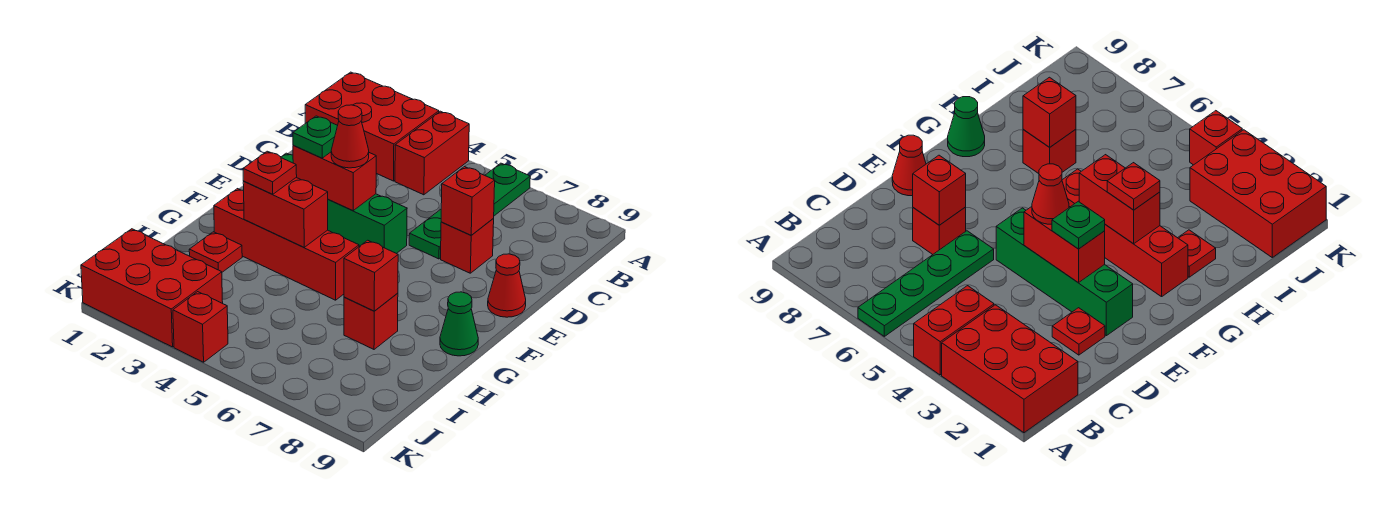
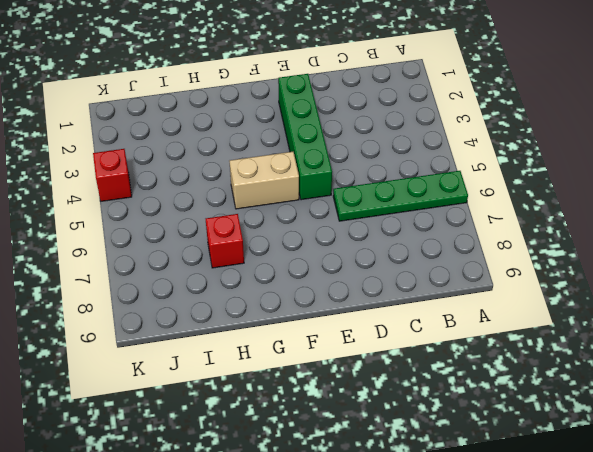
tan brick F5:G5 level 1 -> red brick G2:G5 level 1
none -> red brick A1:B3 level 1
none -> red brick A4:B4 level 1
none -> red plate D2 level 1

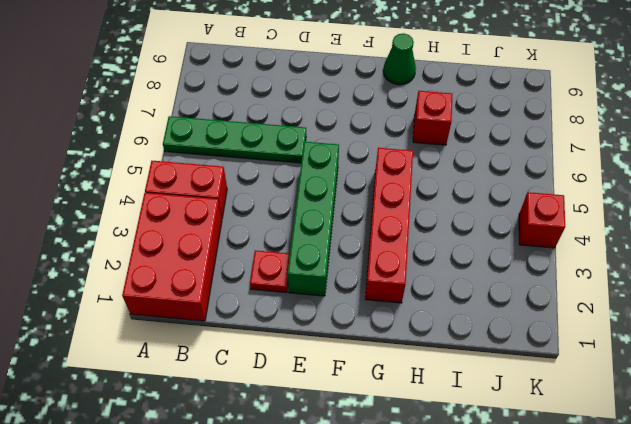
none -> red brick D7 level 1
none -> red cone E9 level 1
none -> red plate H2 level 1

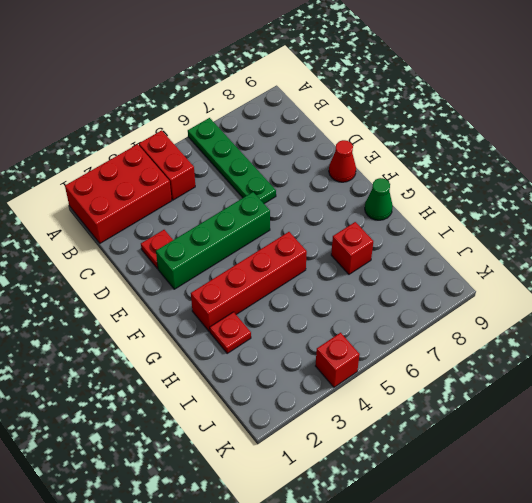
none -> red brick D7 level 1
none -> red brick J1:K3 level 1
none -> red brick D7 level 2

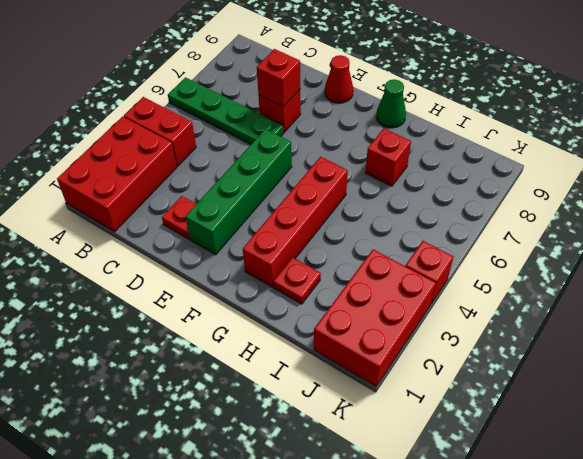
none -> red brick E3:E4 level 2
none -> red brick G3:G4 level 2
none -> red brick H7 level 2

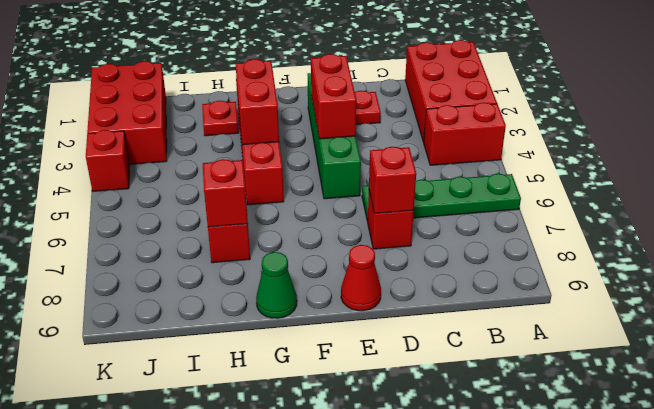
none -> green plate E3 level 3
none -> red cone E4 level 3
none -> red plate G3 level 3

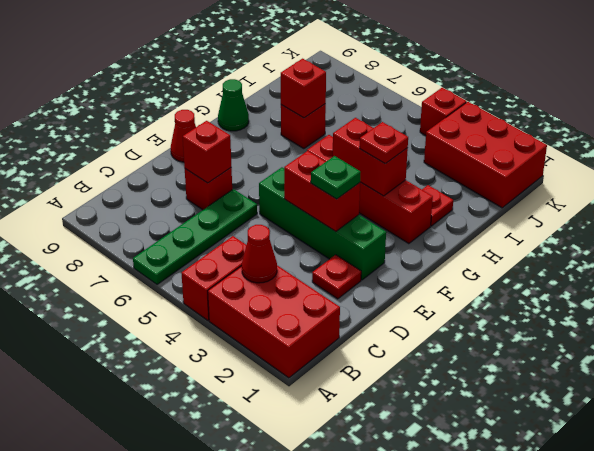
red cone B3 level 2 -> red cone E4 level 3

